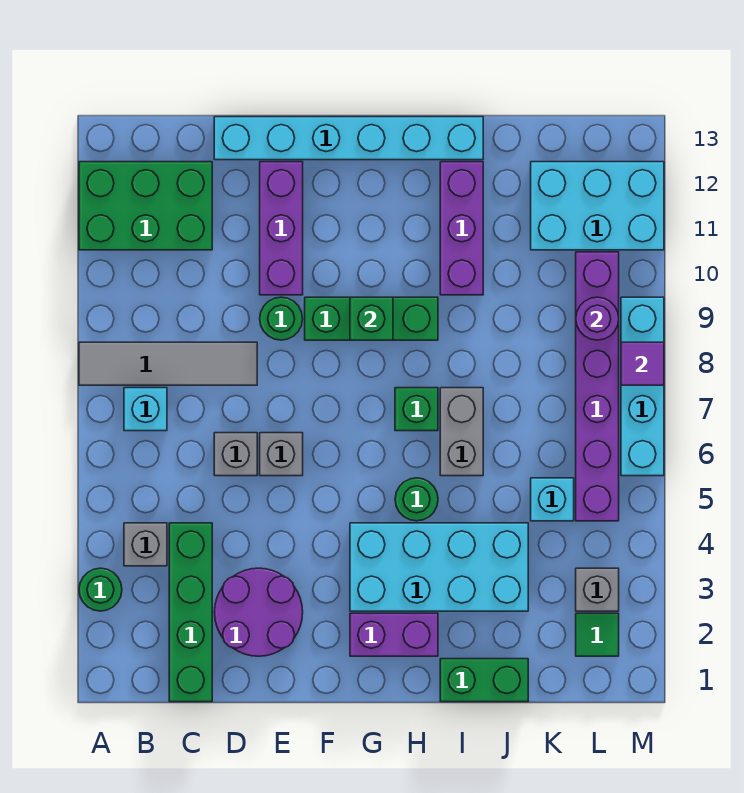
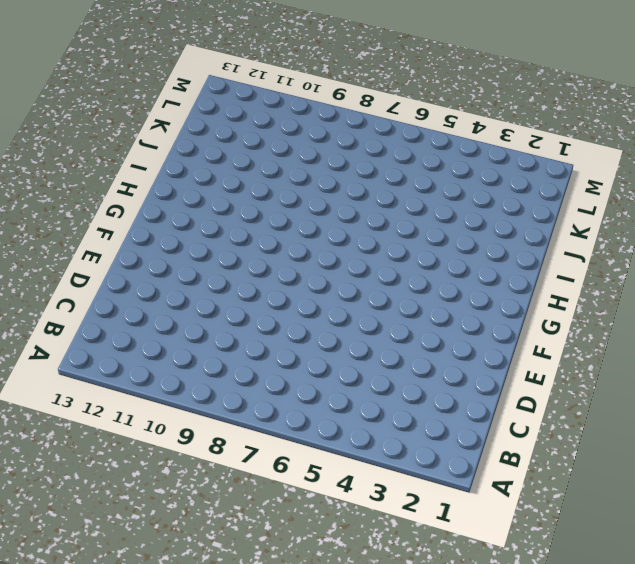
none -> green round brick A3 level 1
none -> grey tile A8:D8 level 1
none -> green brick A11:C12 level 1

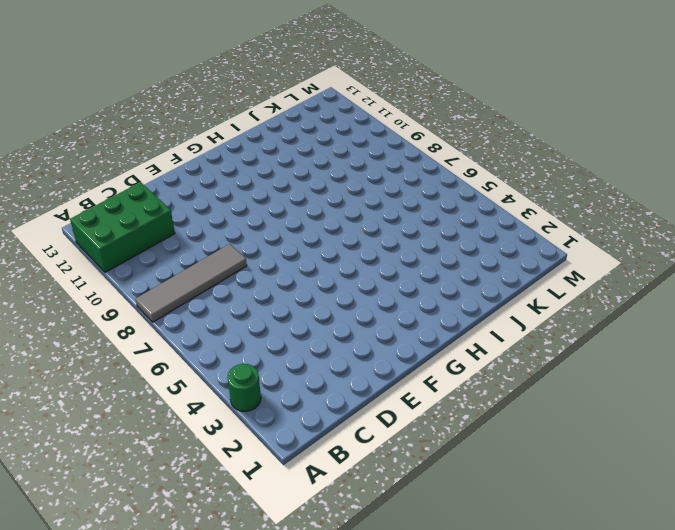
none -> grey brick B4 level 1
none -> cyan brick B7 level 1
none -> green brick C1:C4 level 1

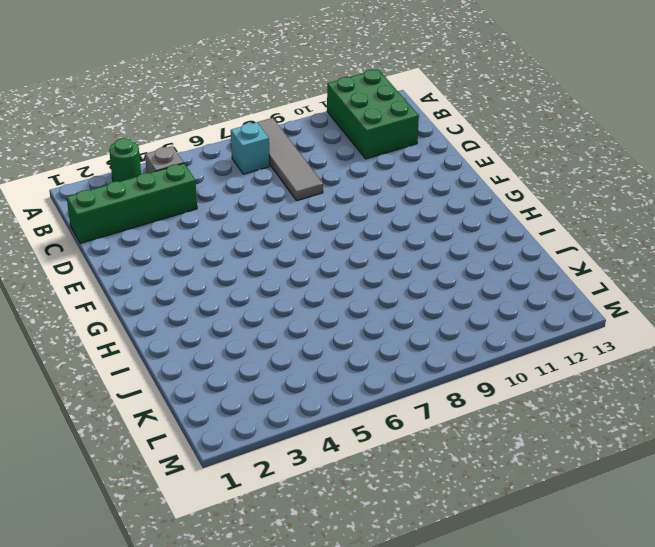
none -> purple round brick D2:E3 level 1
none -> grey brick D6 level 1
none -> cyan brick D13:I13 level 1

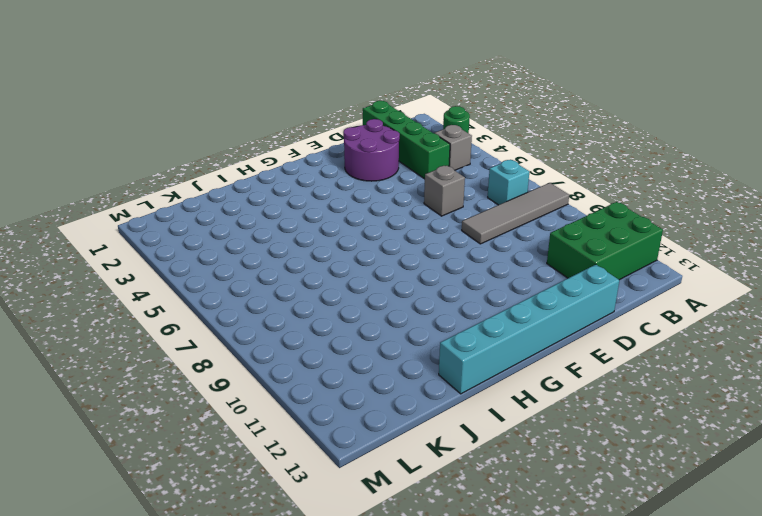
none -> grey brick E6 level 1
none -> green round brick E9 level 1
none -> purple brick E10:E12 level 1

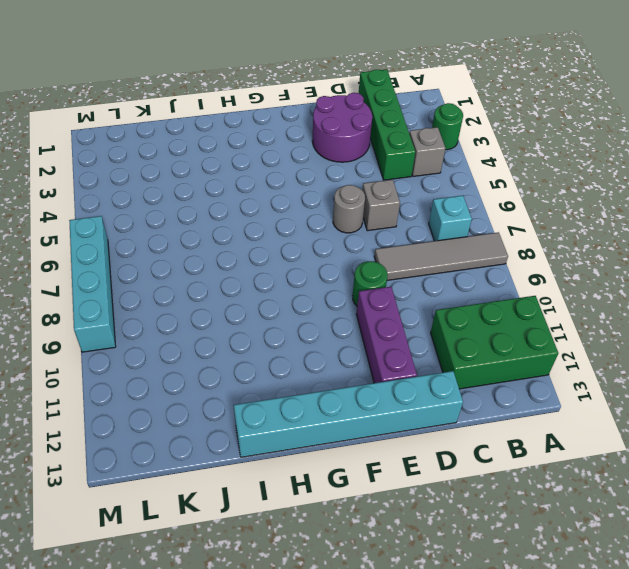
grey round brick E6 level 1 -> grey brick E6 level 1
none -> green brick F9:H9 level 1
none -> purple brick G2:H2 level 1
none -> cyan brick G3:J4 level 1

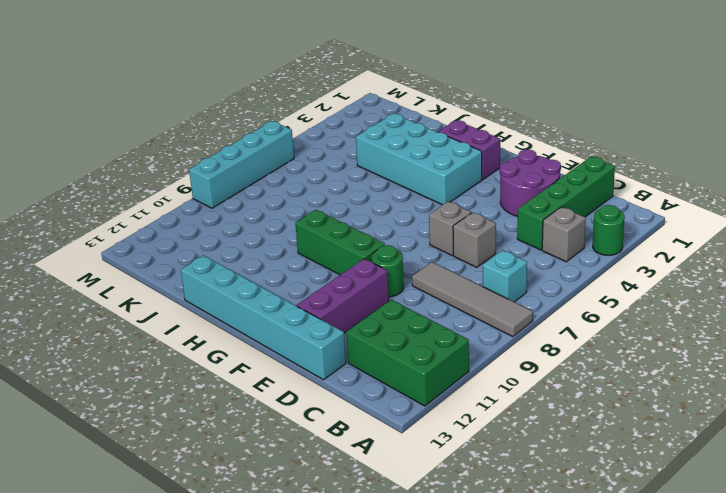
none -> green round brick H5 level 1
none -> green brick H7 level 1
none -> green brick I1:J1 level 1

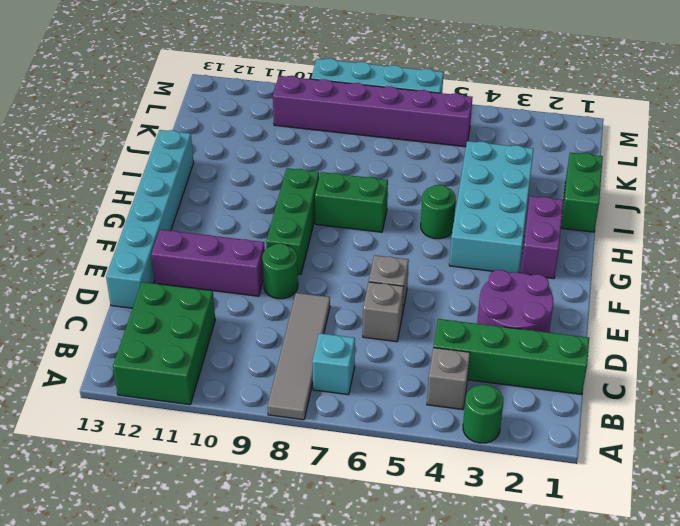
green brick H7:H8 level 1 -> green brick H7 level 1
none -> grey brick I6:I7 level 1
none -> purple brick I10:I12 level 1
none -> cyan brick K5 level 1

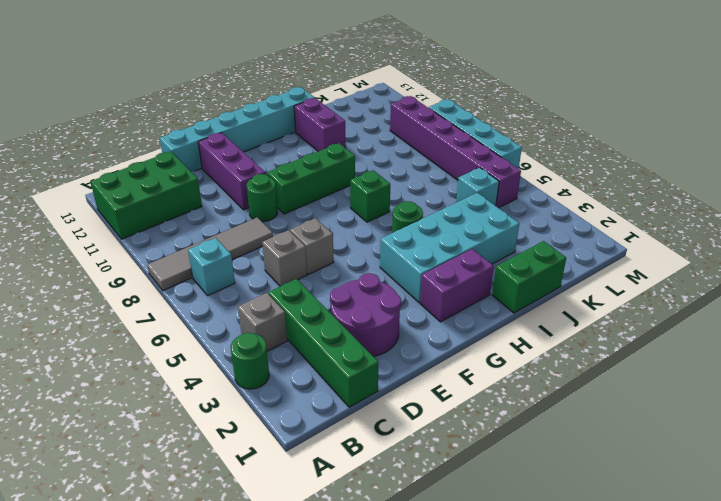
purple brick I11:I12 level 1 -> purple brick I10:I12 level 1
none -> grey brick I6:I7 level 1
none -> cyan brick K11:M12 level 1
none -> green tile L2 level 1

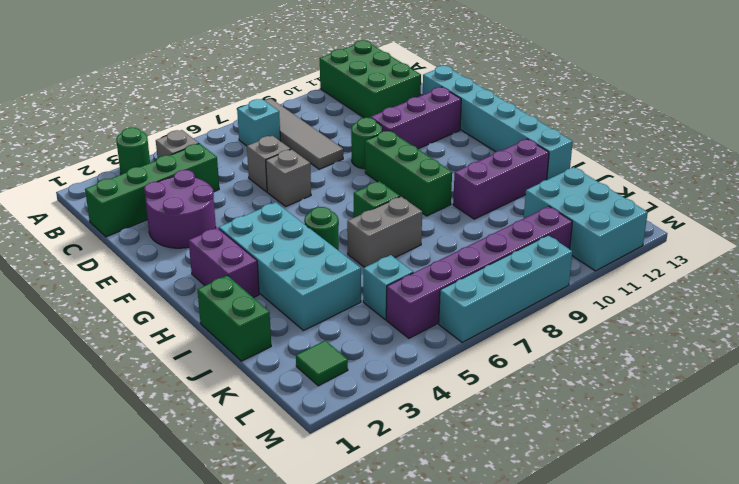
none -> grey brick L3 level 1
none -> green brick G9 level 2
none -> purple round brick L9 level 2

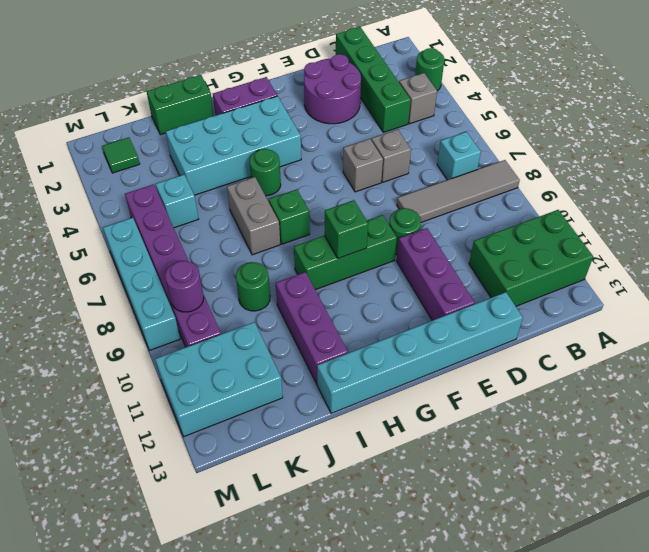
green round brick J9 level 1 -> none
none -> grey brick L3 level 1
none -> purple tile M8 level 2

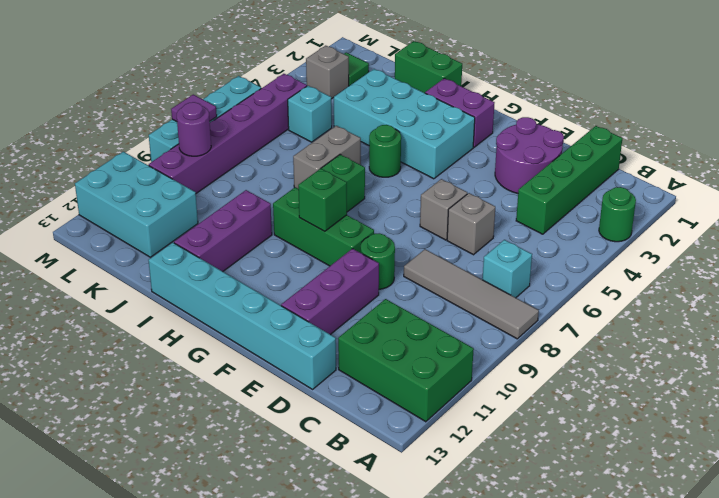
none -> grey brick B4 level 1

